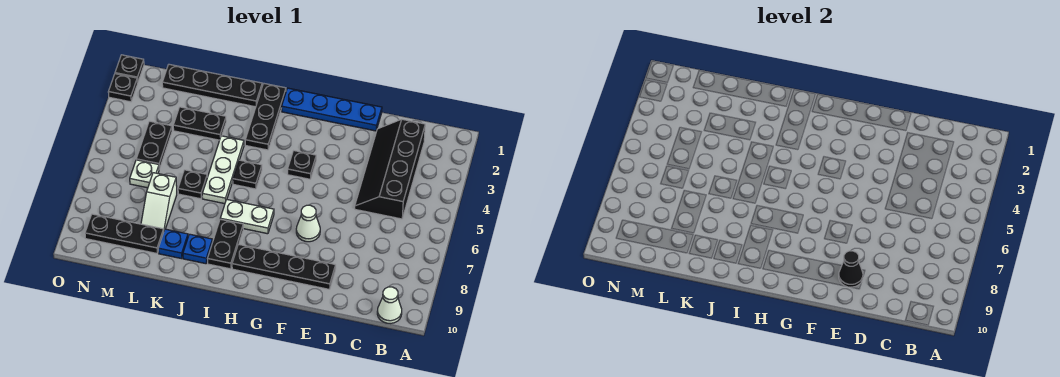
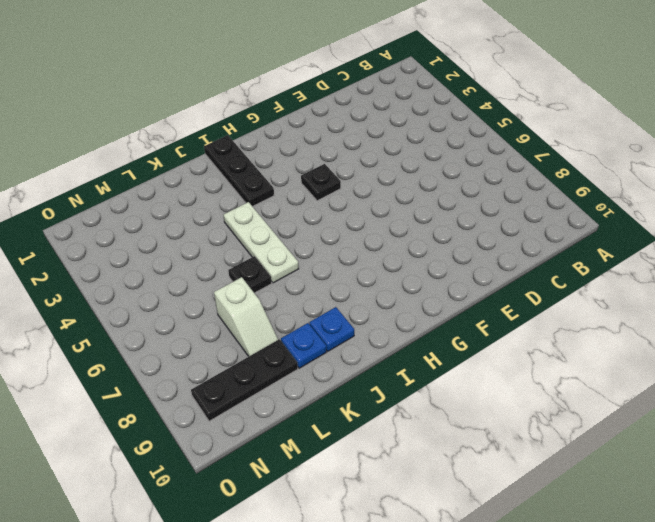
none -> white cone B10 level 1
none -> black slope C2:D5 level 1 top C
none -> blue plate E1:H1 level 1

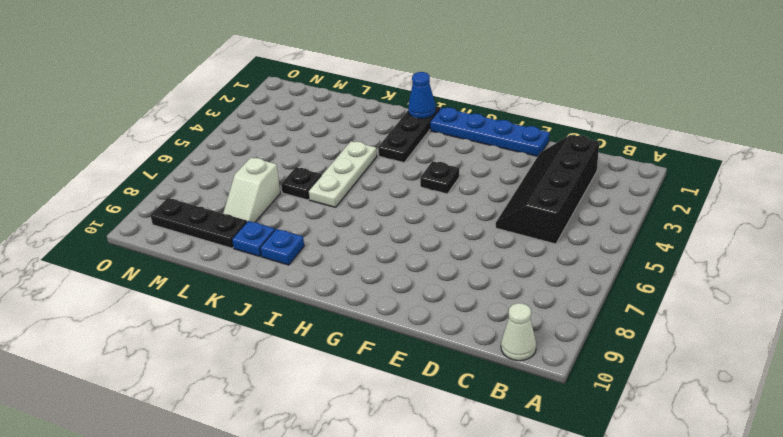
blue cone I1 level 2 -> none
none -> black plate E9:H9 level 1
none -> white cone F7 level 1
none -> white plate H7:I7 level 1

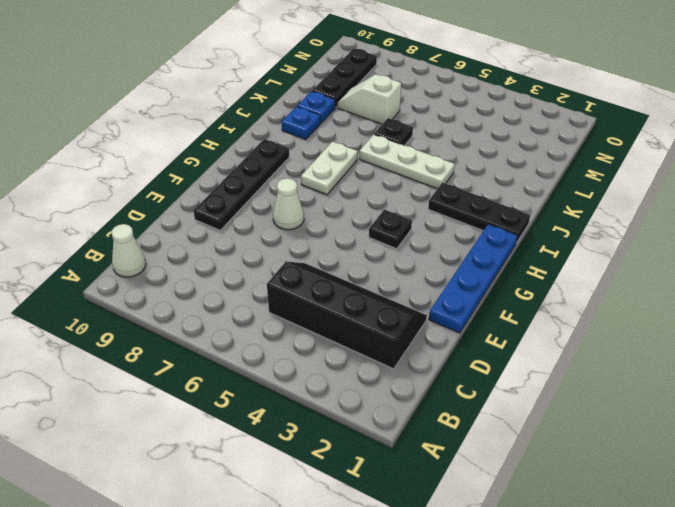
none -> black plate I5 level 1
none -> black plate I8:I9 level 1
none -> black plate J1:M1 level 1

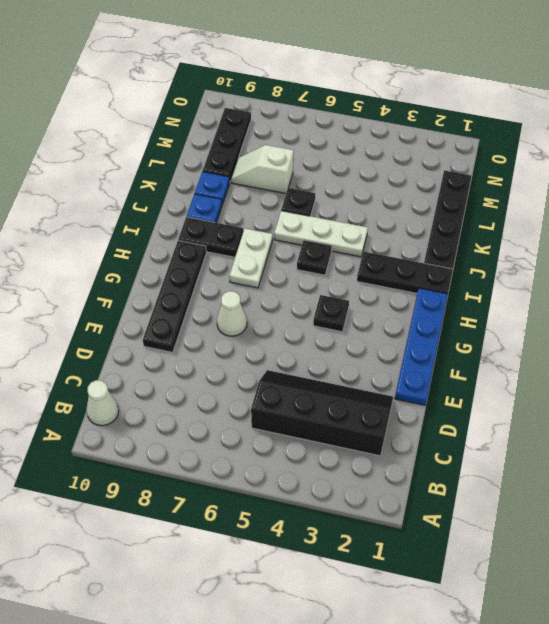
none -> black plate K3:L3 level 1
none -> black plate M4:M5 level 1
none -> white plate M6 level 1

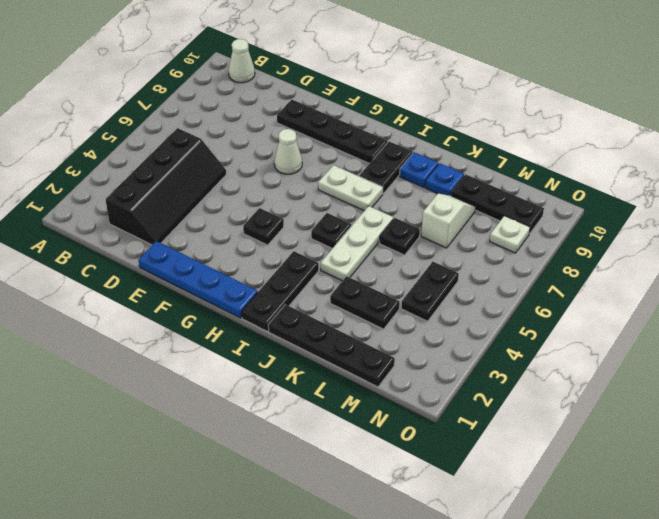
white plate N8 level 1 -> white plate M6 level 1
none -> black plate O1 level 1
none -> black plate O2 level 1
none -> black cone E9 level 2

